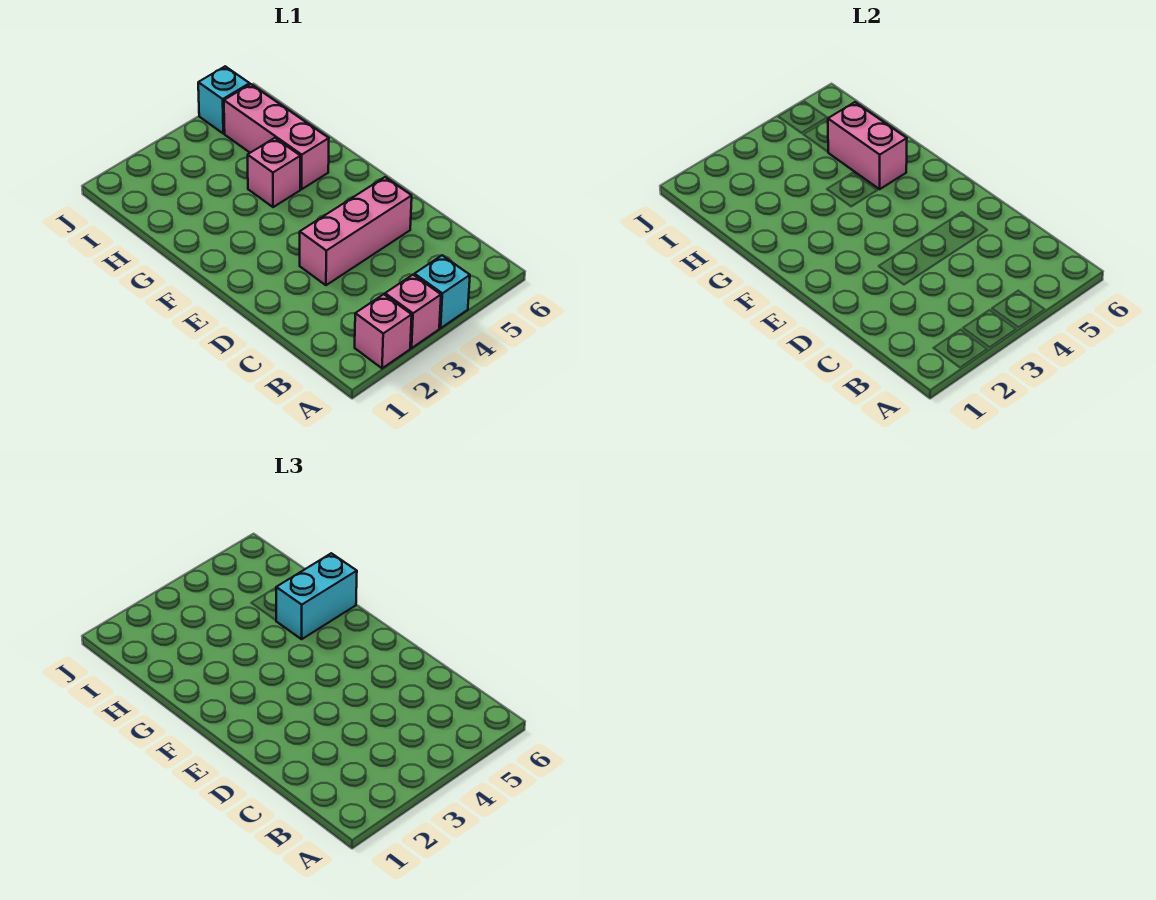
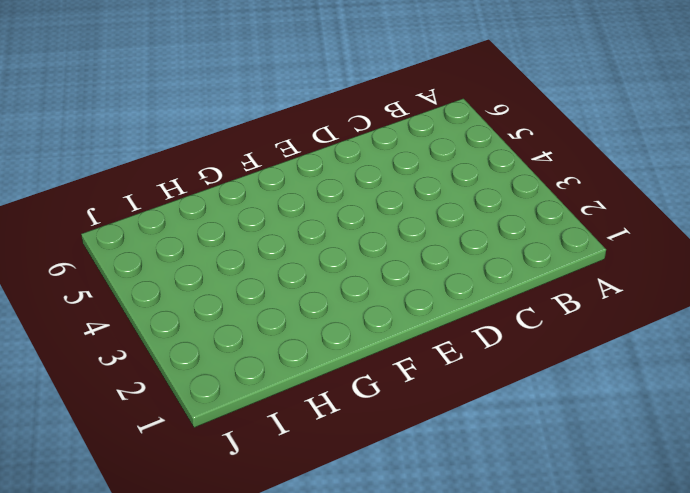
none -> pink brick A2 level 1
none -> pink brick A3 level 1

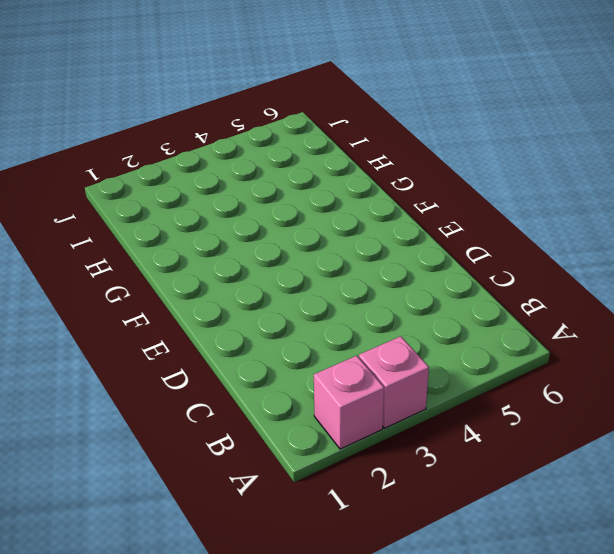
none -> cyan brick A4 level 1
none -> pink brick D3:D5 level 1

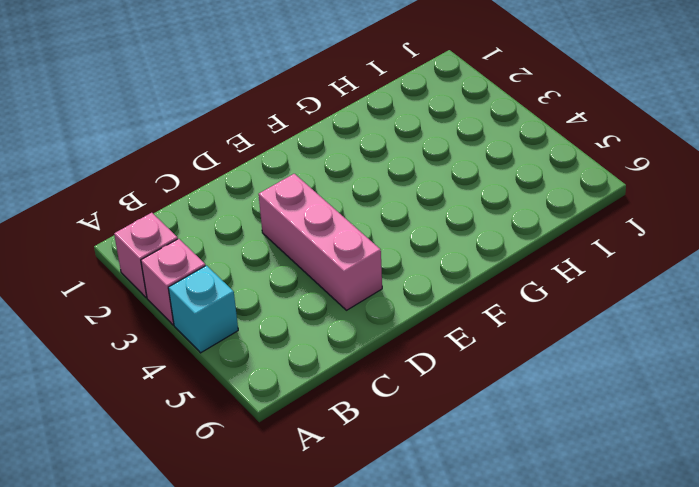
none -> pink brick G4 level 1
none -> pink brick G5:I5 level 1

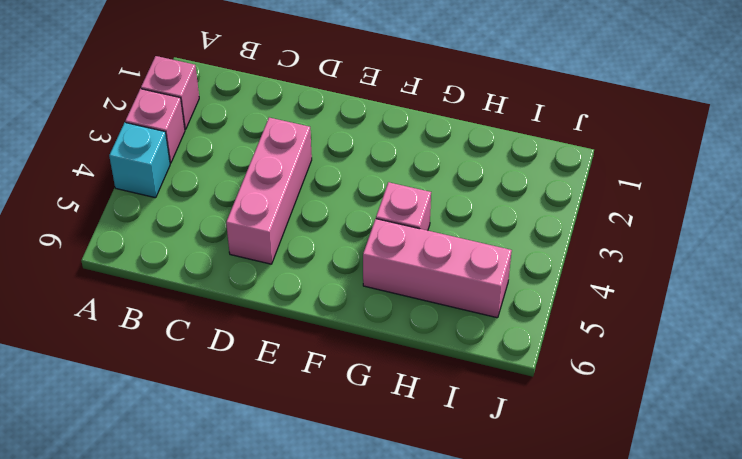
none -> cyan brick J5 level 1
none -> pink brick G5:H5 level 2

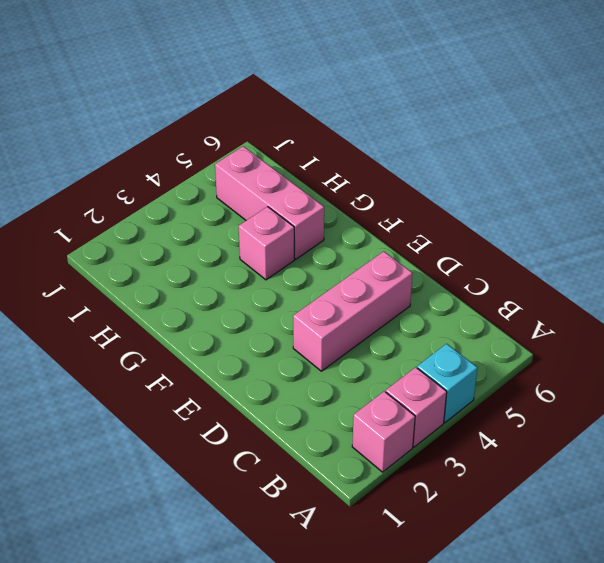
none -> cyan brick J5 level 1
none -> pink brick G5:H5 level 2

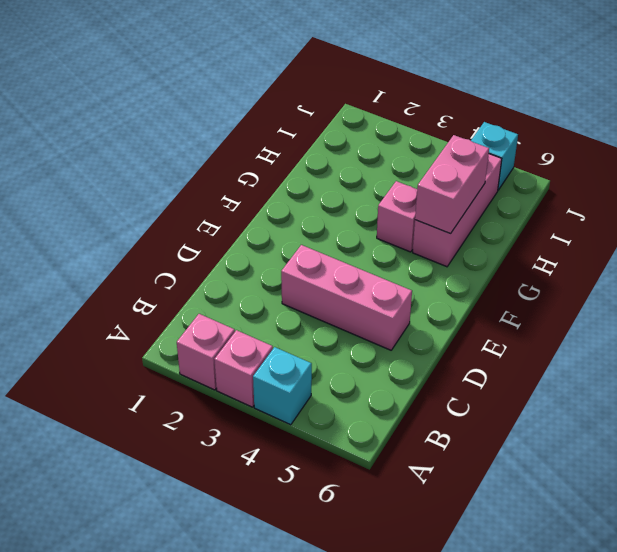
none -> cyan brick G5:G6 level 3

